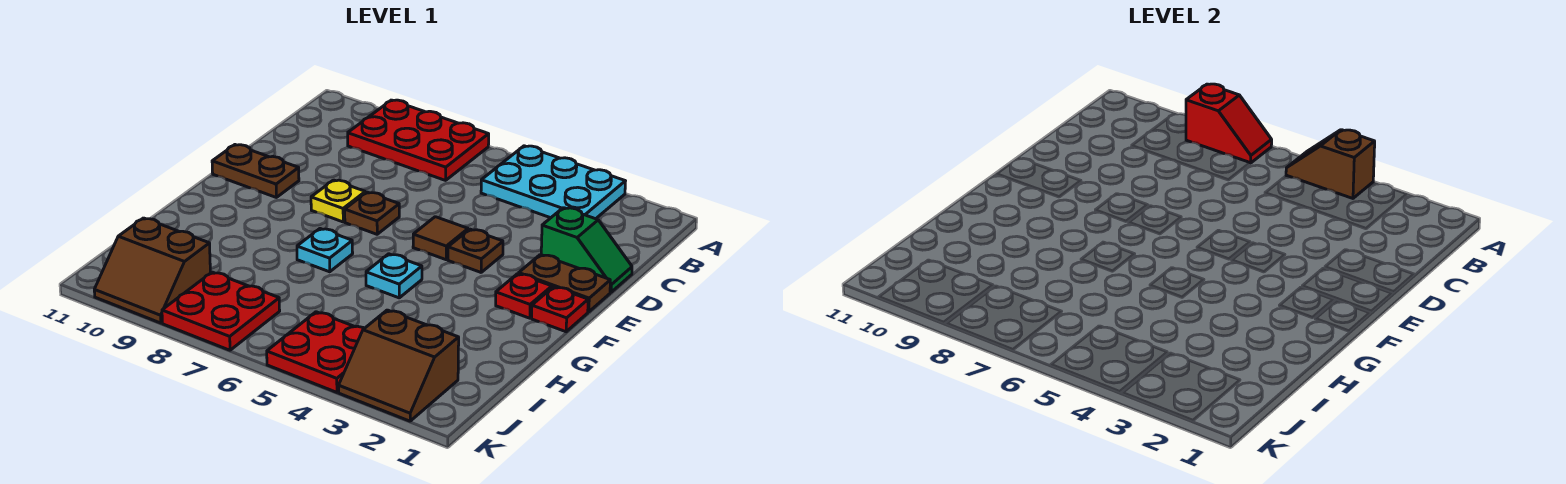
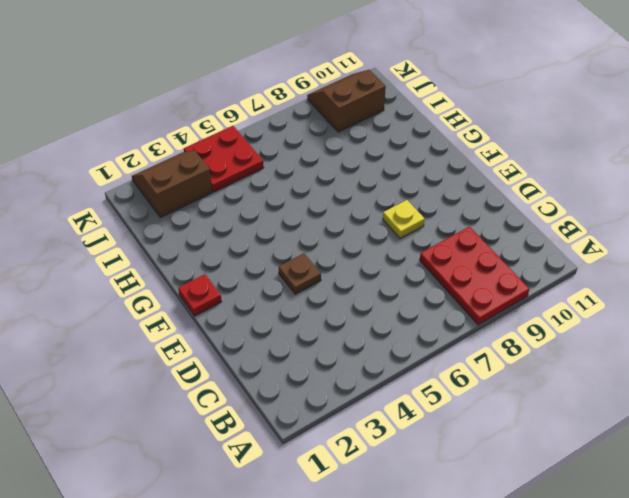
red plate A8:C9 level 1 -> red plate A7:B9 level 1
none -> cyan plate A3:B5 level 1
none -> green slope D1:D2 level 1 top 2
none -> brown plate E1:E2 level 1

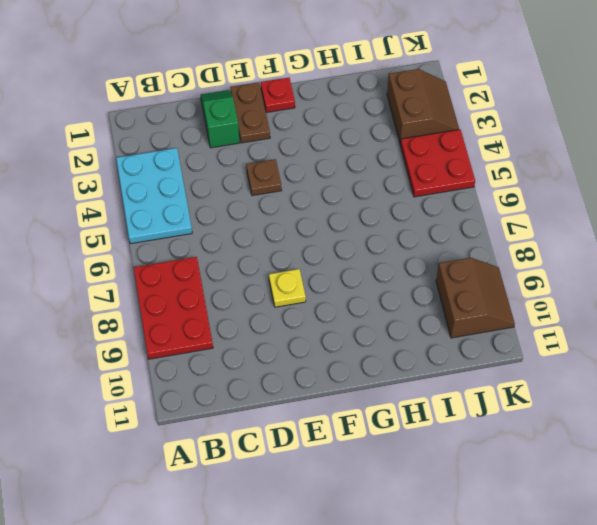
none -> brown tile E5 level 1
none -> brown plate E7 level 1
none -> brown plate E10:E11 level 1

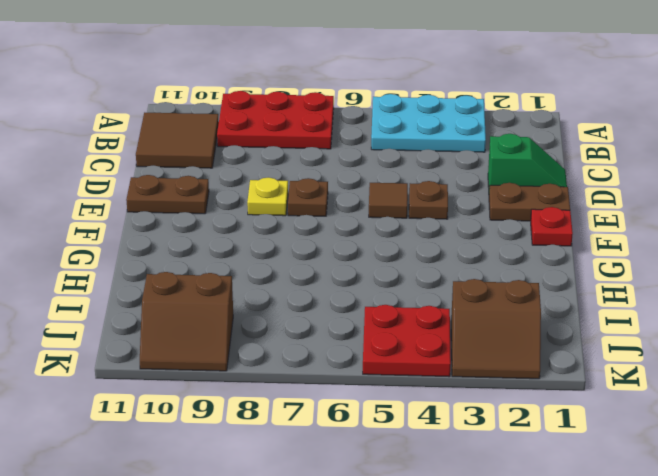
brown tile B10:C11 level 1 -> none
none -> red plate F2 level 1
none -> cyan plate G5 level 1
none -> cyan plate G7 level 1

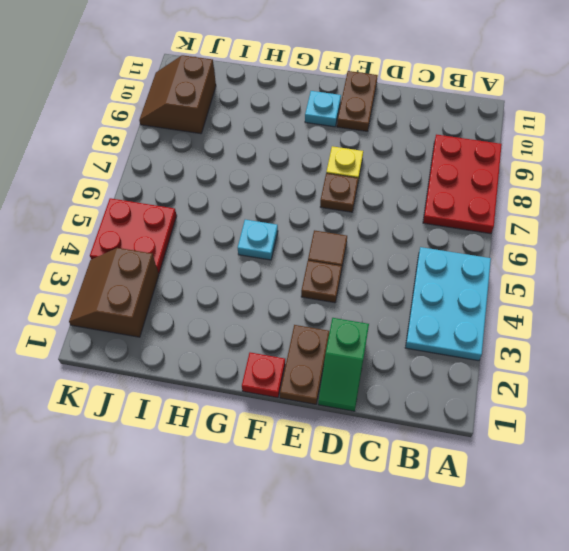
cyan plate F10 level 1 -> cyan plate G7 level 1
none -> red plate F2 level 1
none -> red plate J7:K8 level 1
none -> brown slope A4:A5 level 2 top 4

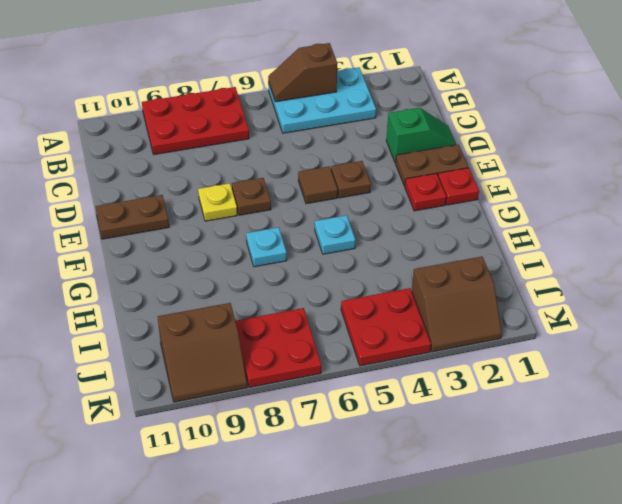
none -> red slope A7:A8 level 2 top 8

